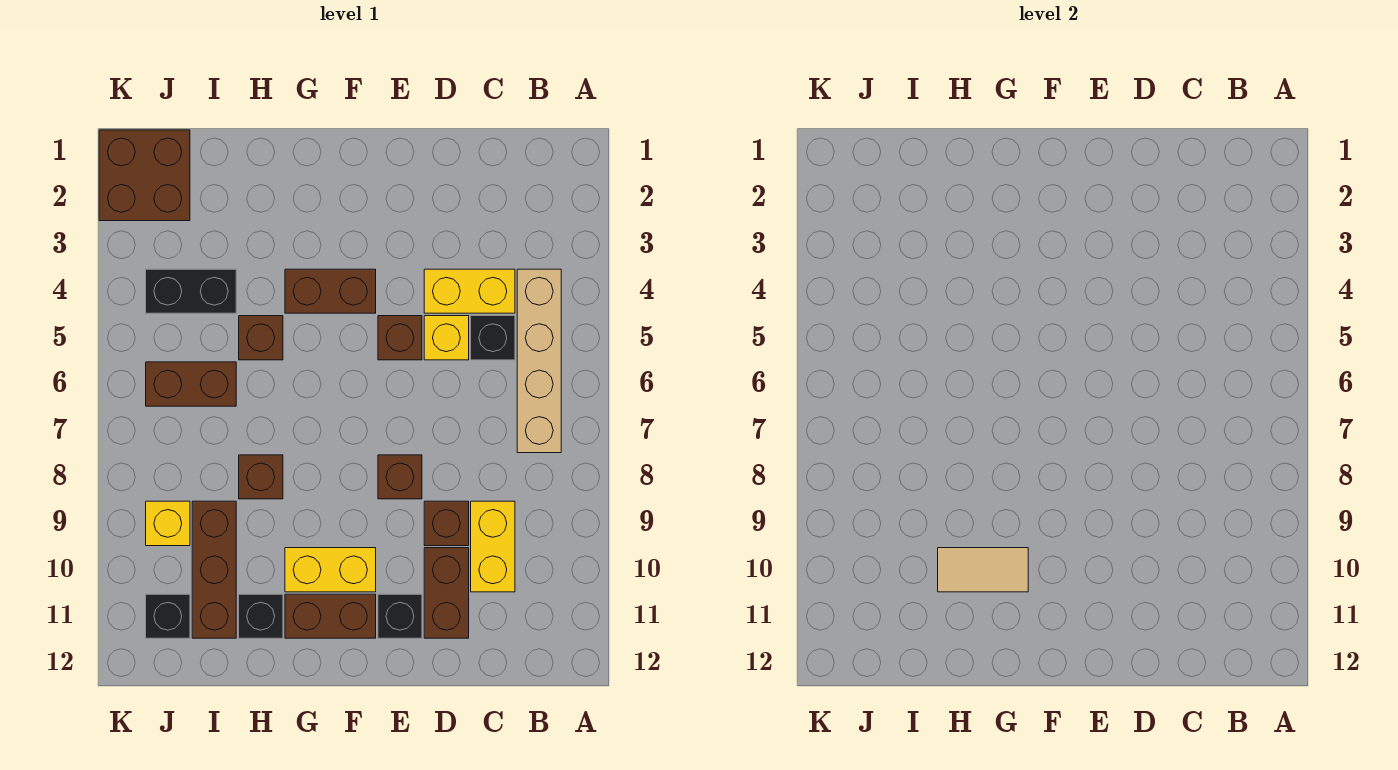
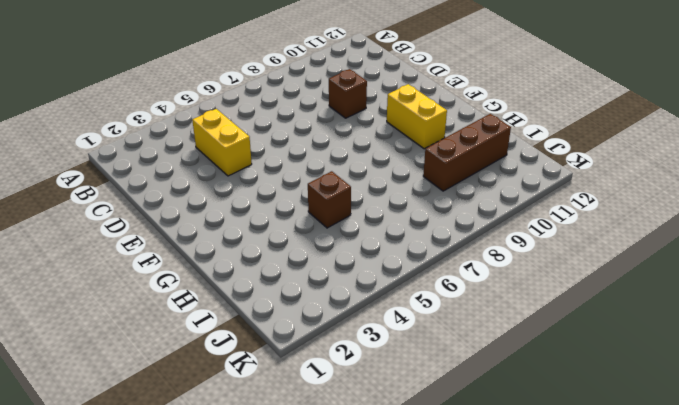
none -> tan brick B4:B7 level 1
none -> black brick C5 level 1
none -> yellow brick C9:C10 level 1

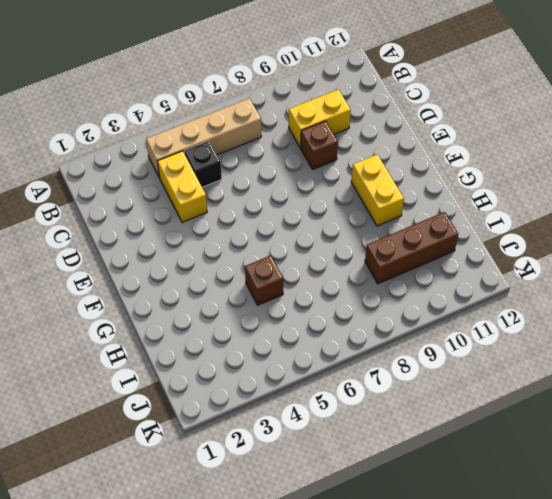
none -> yellow brick D5 level 1
none -> brown brick D10:D11 level 1
none -> brown brick E5 level 1

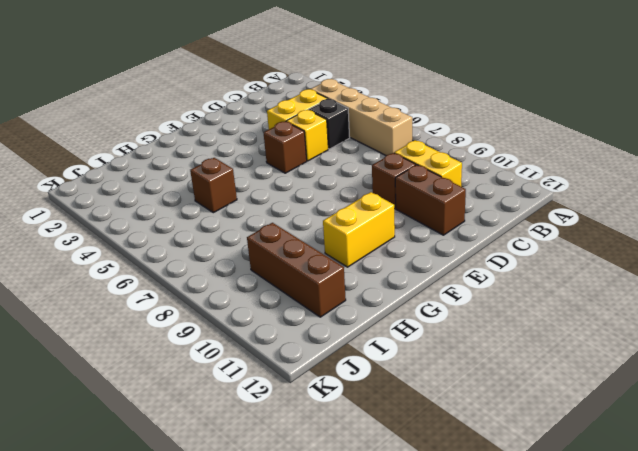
none -> brown brick E8 level 1
none -> black brick E11 level 1
none -> brown brick F4:G4 level 1

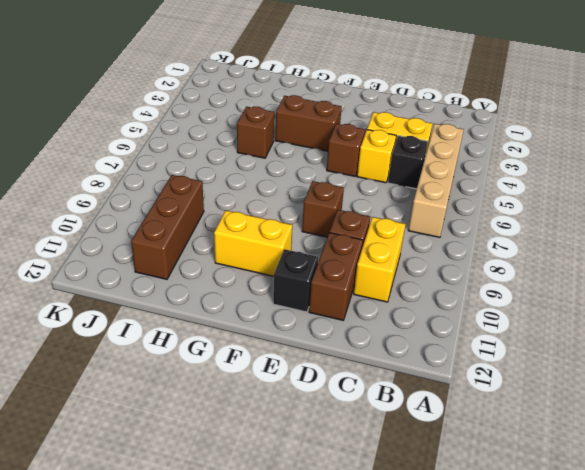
none -> brown brick F11:G11 level 1
none -> brown brick H8 level 1
none -> black brick H11 level 1

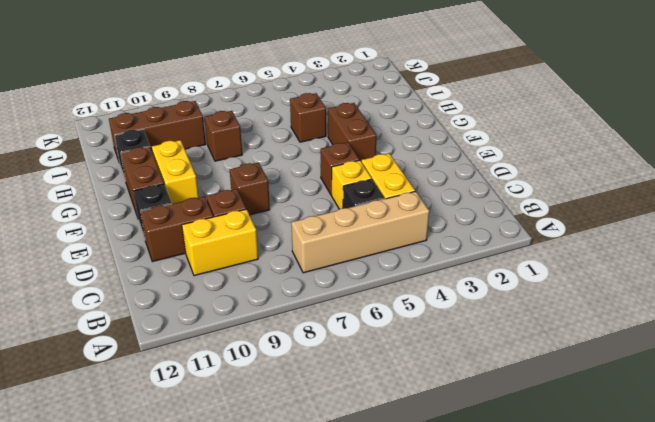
none -> black brick I4:J4 level 1
none -> brown brick I6:J6 level 1
none -> brown brick J1:K2 level 1

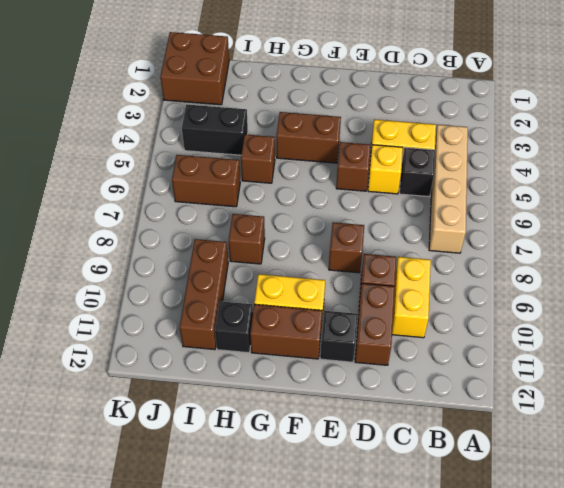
none -> yellow brick J9 level 1
none -> black brick J11 level 1
none -> tan tile G10:H10 level 2

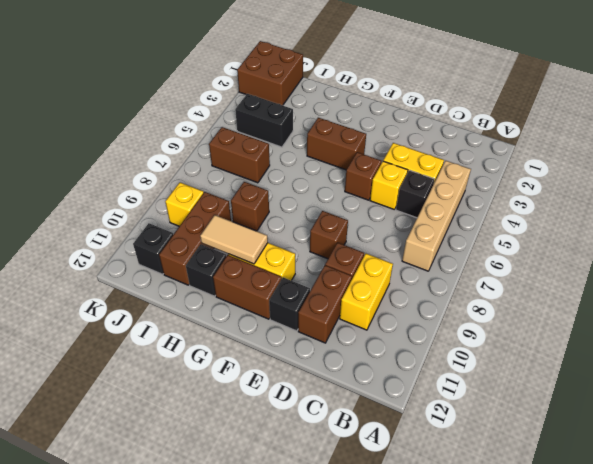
none -> brown brick H5 level 1

